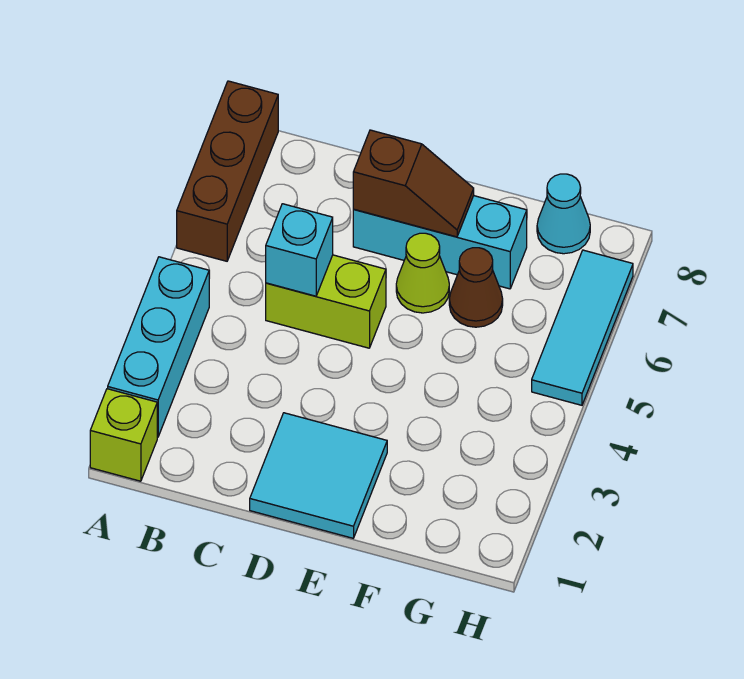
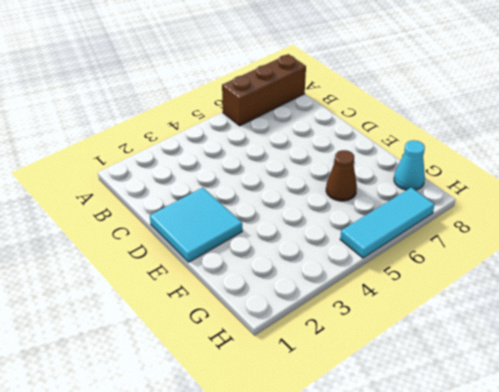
none -> lime brick A1 level 1
none -> cyan brick A2:A4 level 1
none -> lime brick C5:D5 level 1

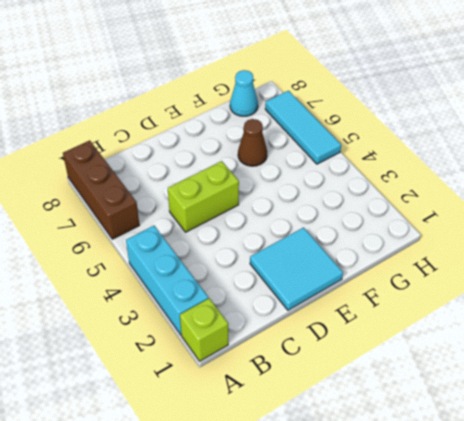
none -> cyan brick D7:F7 level 1
none -> lime cone E6 level 1
none -> cyan brick C5 level 2

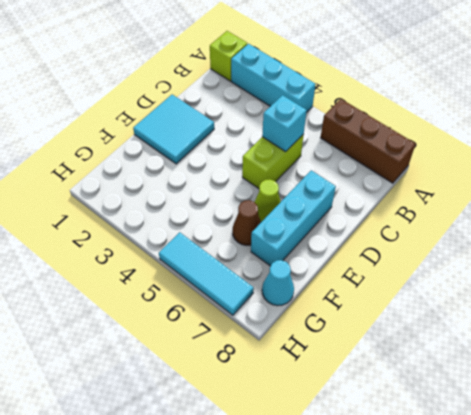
none -> brown slope D7:E7 level 2 top D

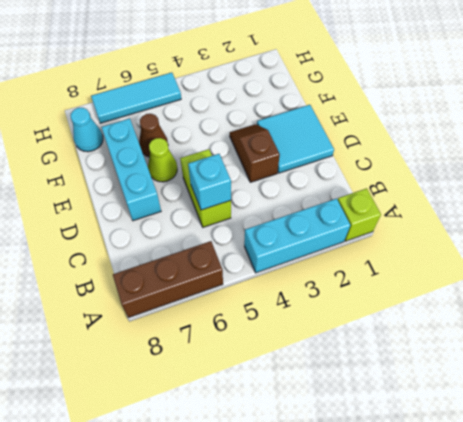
brown slope D3:E3 level 1 top D -> brown slope D7:E7 level 2 top D

